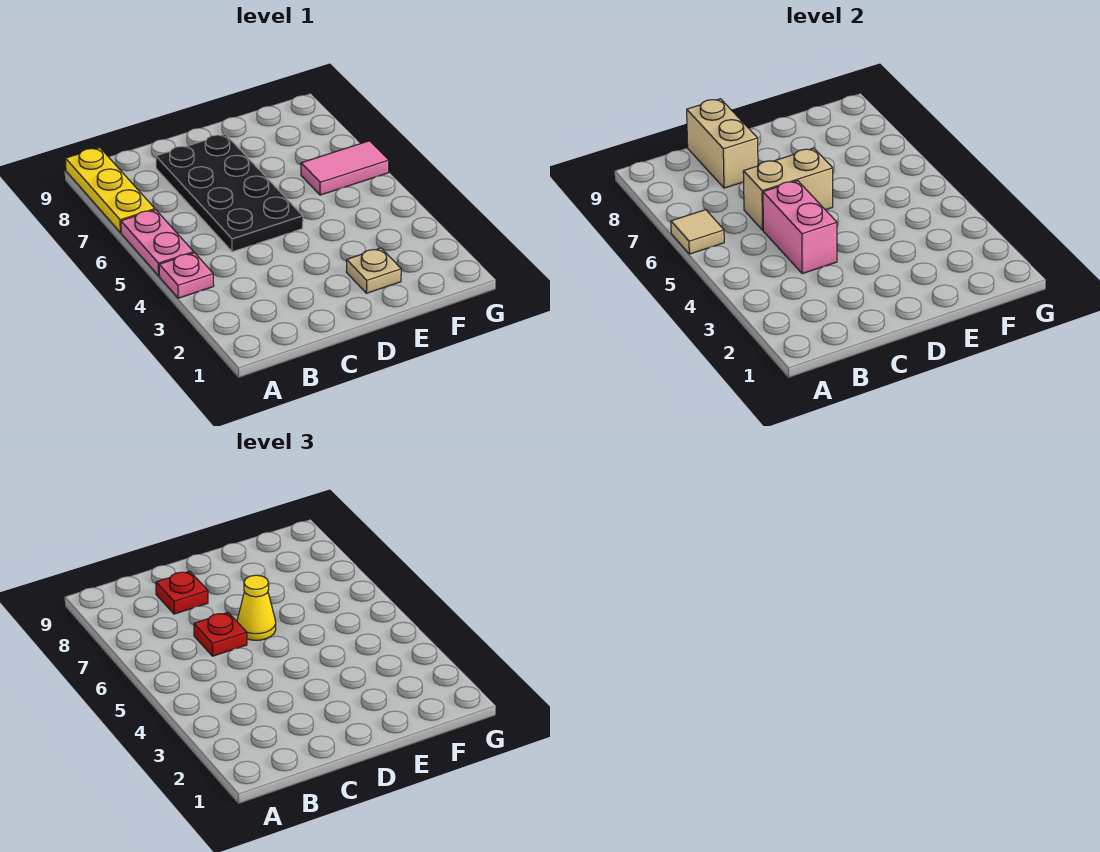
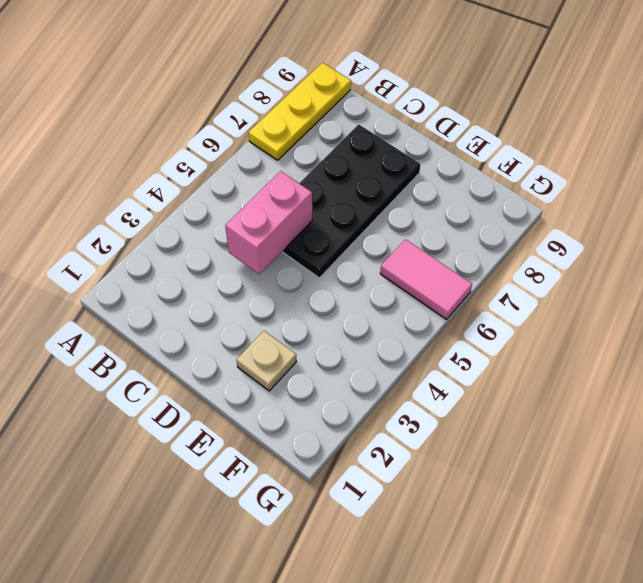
none -> pink plate A4 level 1
none -> pink plate A5:A6 level 1
none -> tan tile A6 level 2

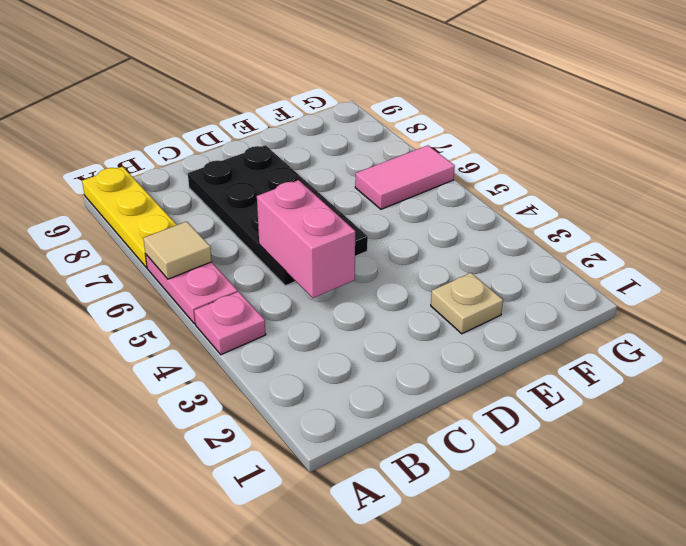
none -> tan brick C6:D6 level 2
none -> tan brick C8:C9 level 2
none -> red plate C6 level 3

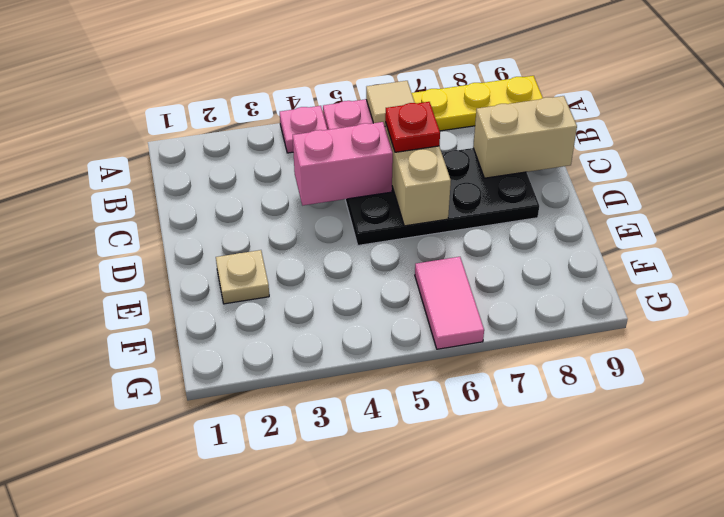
none -> red plate C8 level 3
none -> yellow cone D6 level 3

